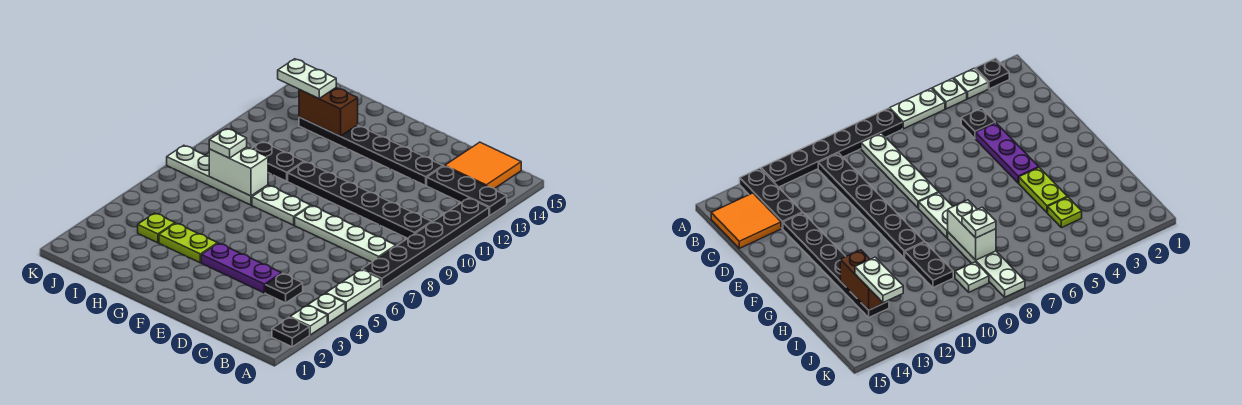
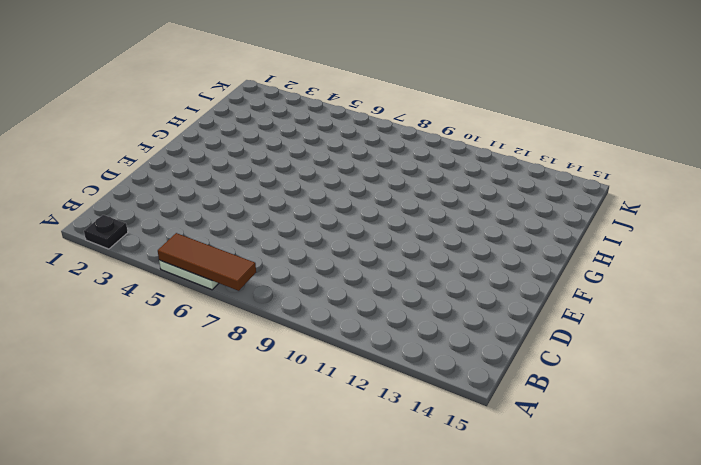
brown tile A5:A7 level 2 -> none
none -> white plate A3 level 1
none -> white plate A4 level 1
none -> black plate A7:A12 level 1

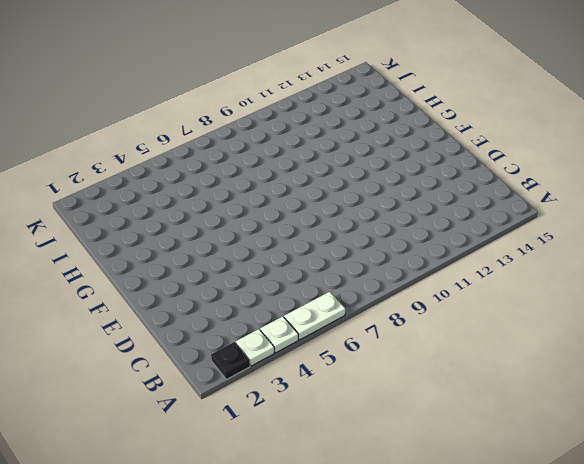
none -> black plate A7:A12 level 1
none -> black plate A13:C13 level 1
none -> white plate B8:E8 level 1

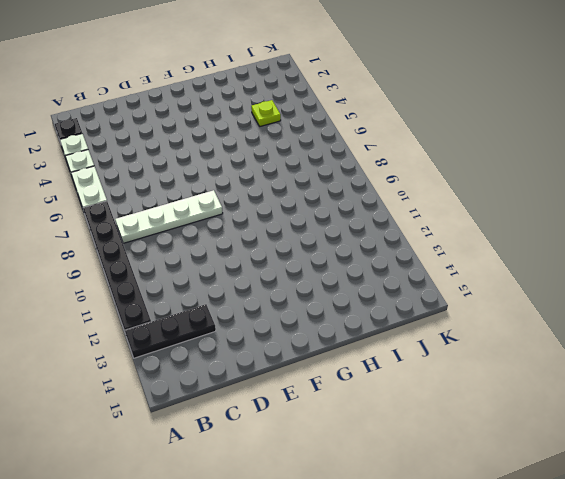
none -> black plate B10:G10 level 1
none -> orange tile B14:C15 level 1
none -> black plate C4 level 1

